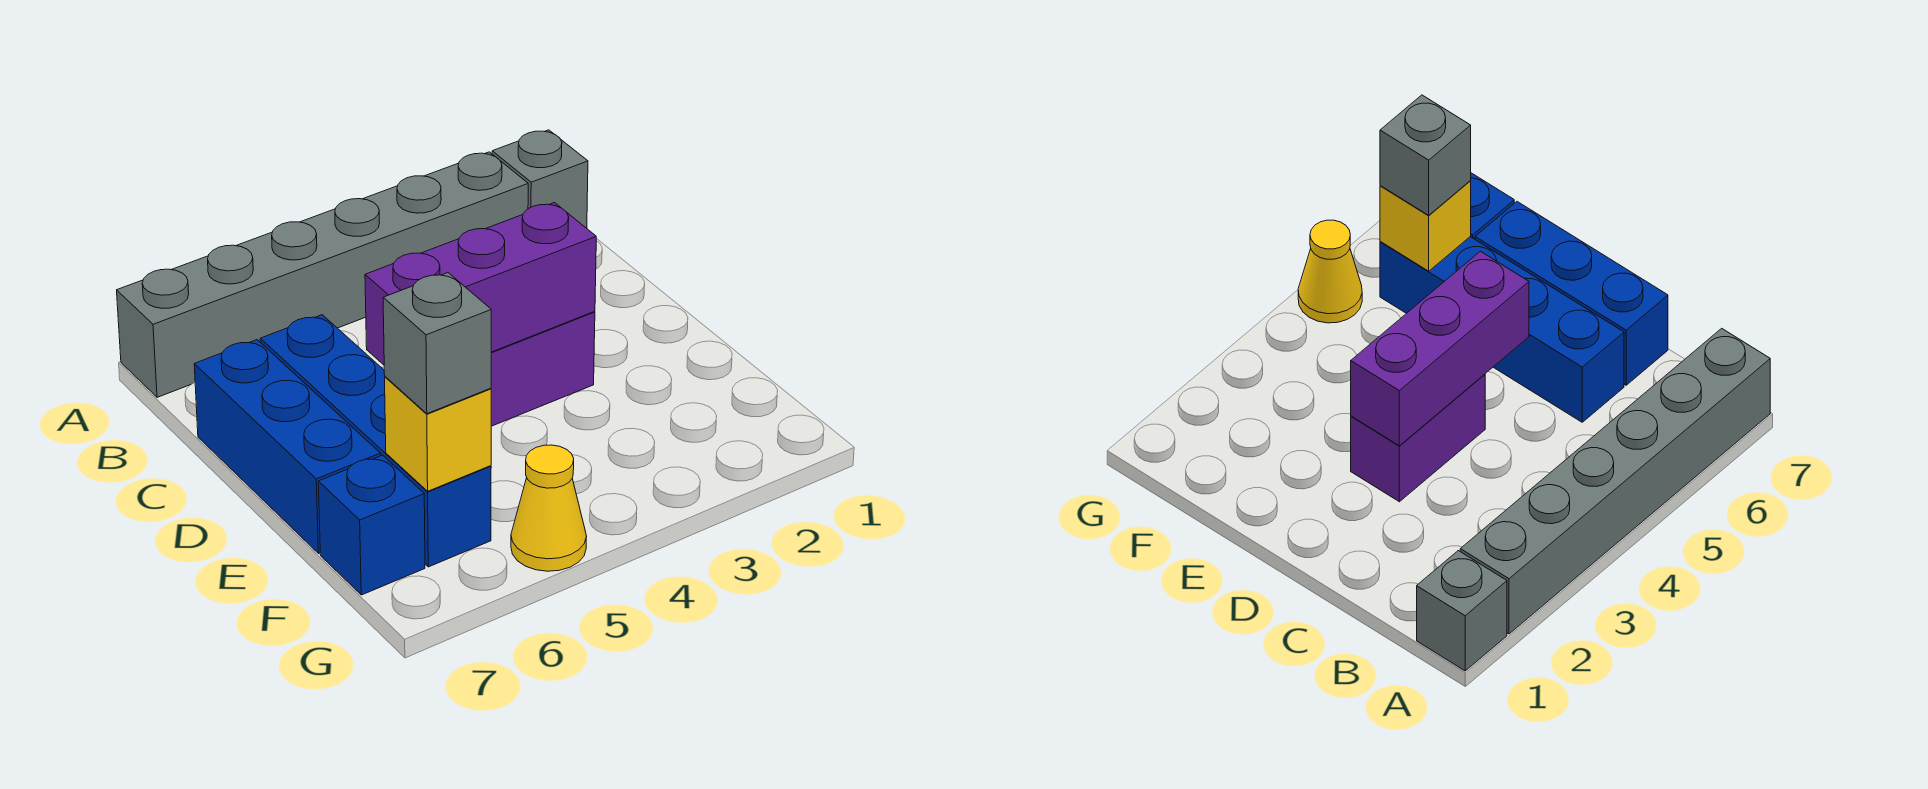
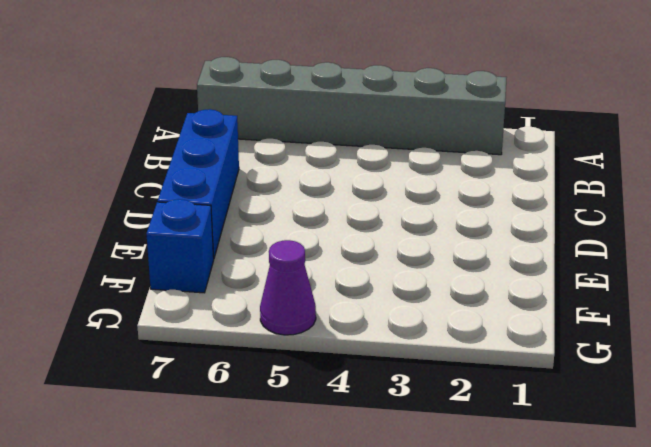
purple cone G5 level 1 -> yellow cone G5 level 1
none -> grey brick A1 level 1
none -> blue brick C6:F6 level 1

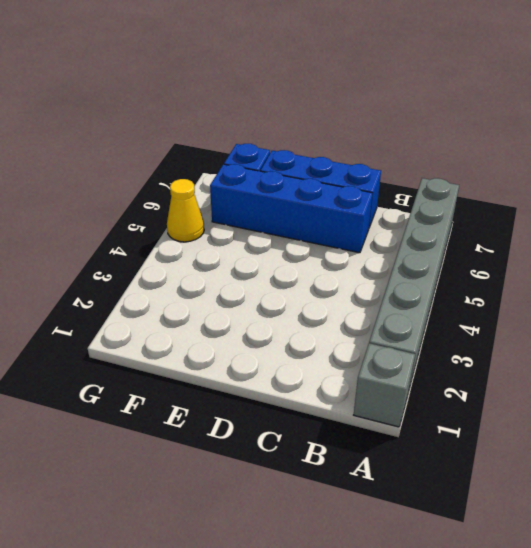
none -> purple brick D3:D4 level 1
none -> purple brick D3:D5 level 2

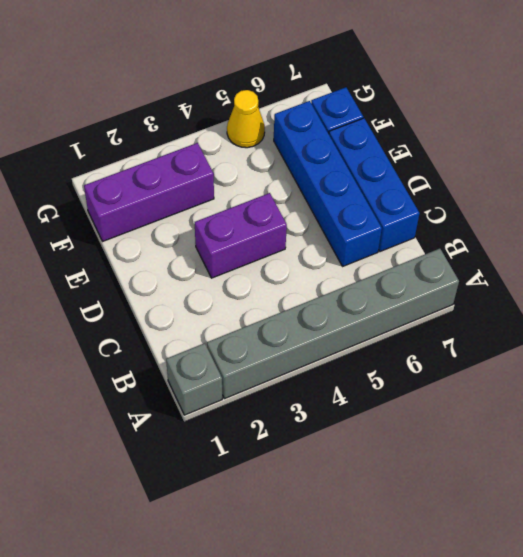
purple brick F1:F3 level 1 -> purple brick D3:D5 level 2
none -> yellow brick F6 level 2
none -> grey brick F6 level 3

